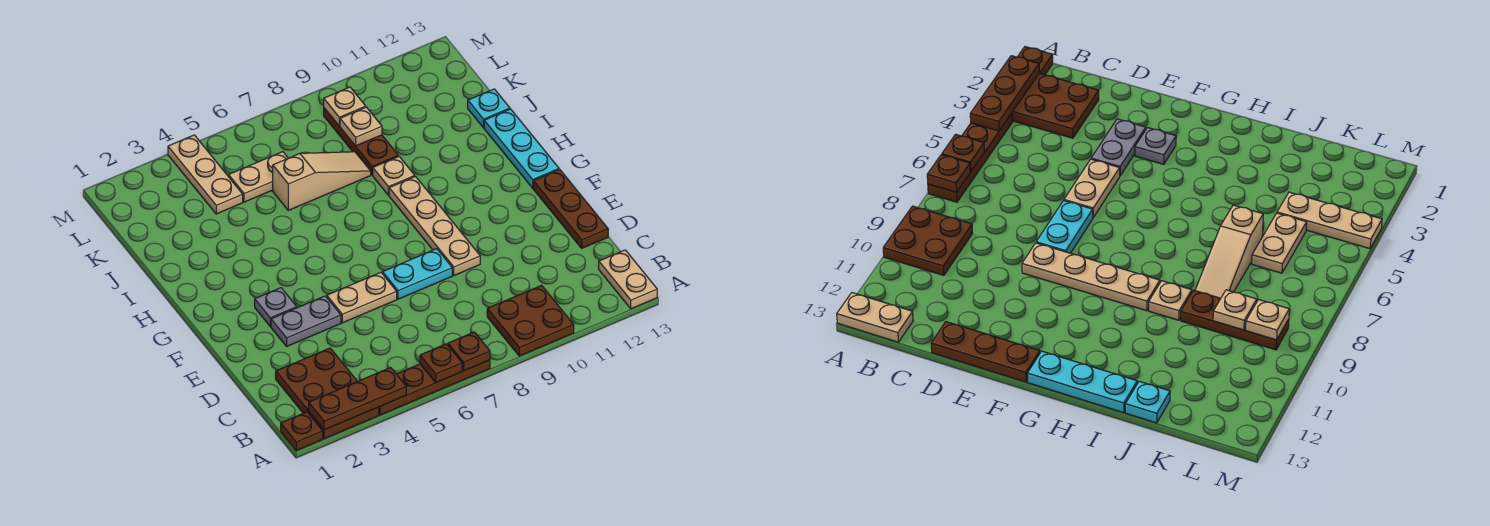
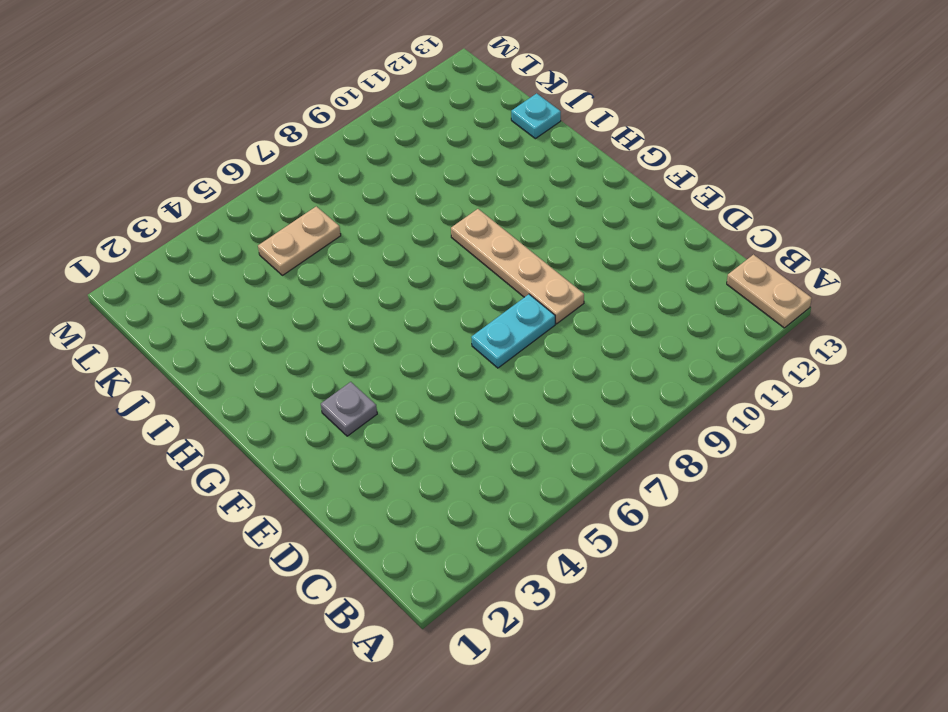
none -> brown plate A1 level 1
none -> brown plate A2:C3 level 1
none -> brown plate A4:A7 level 1

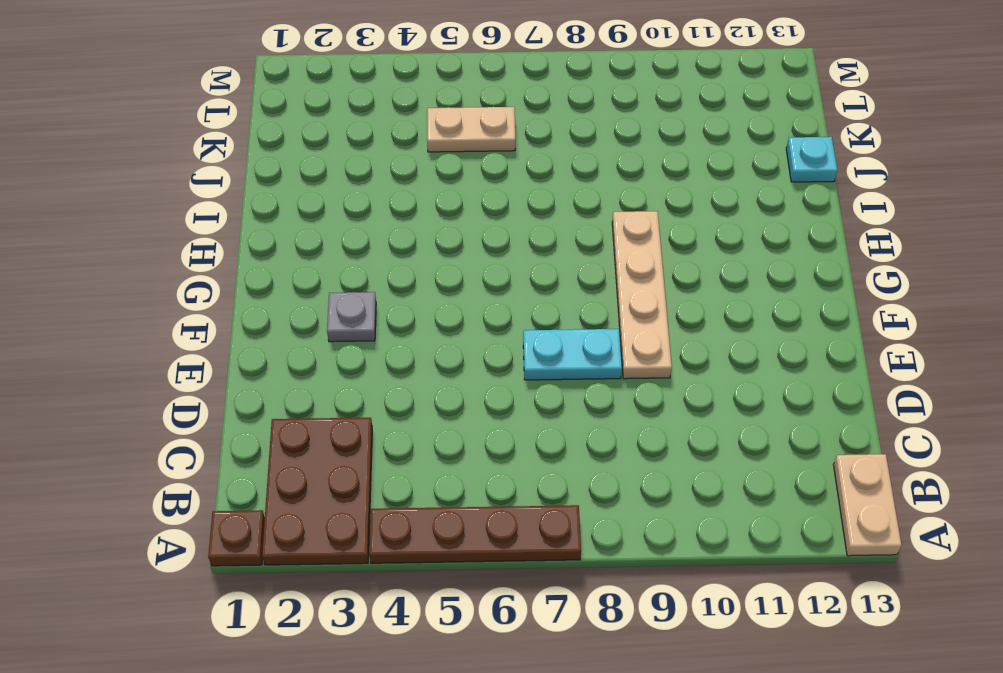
none -> brown plate A9:B10 level 1
none -> brown plate D13:F13 level 1
none -> grey plate E3:E4 level 1

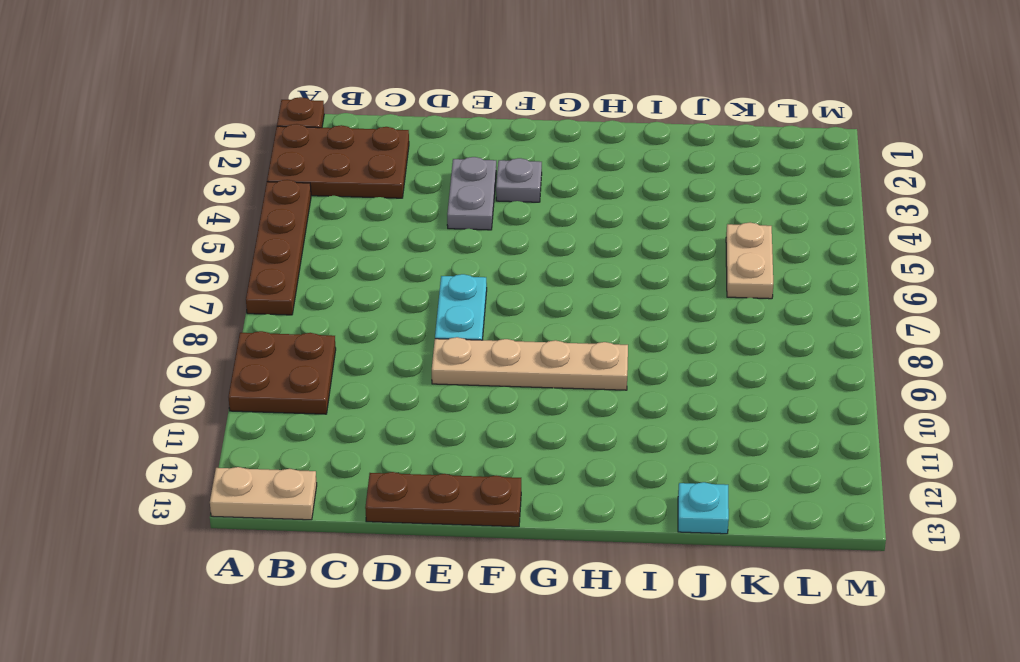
none -> tan plate E5:E6 level 1
none -> cyan plate G13:I13 level 1
none -> tan plate I9 level 1

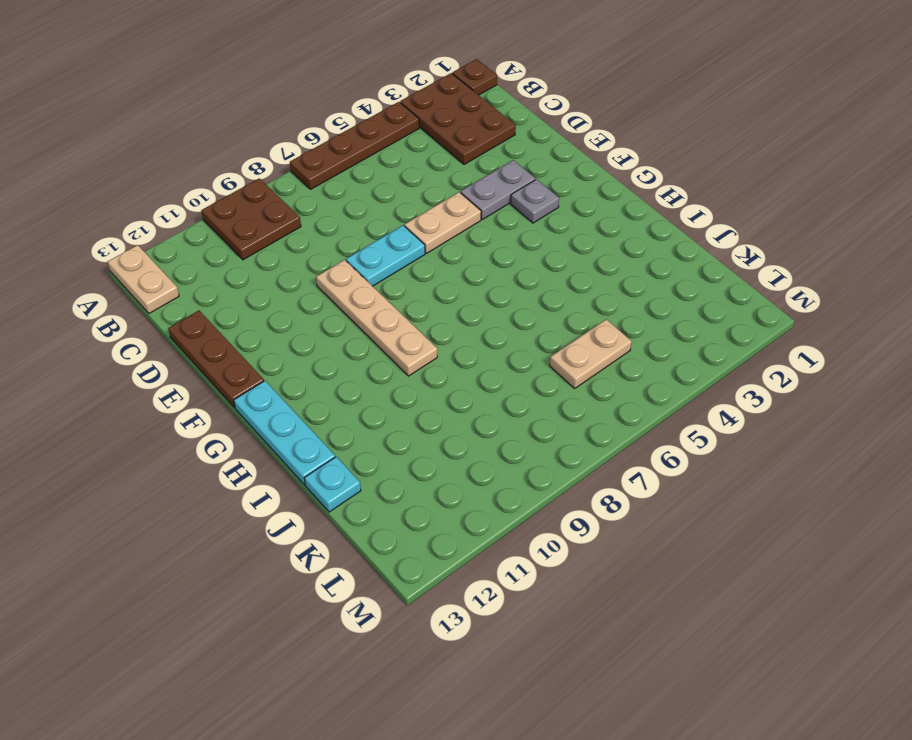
none -> tan plate I9 level 1
none -> tan slope J6:J8 level 1 top 6
none -> brown plate J9:L9 level 1

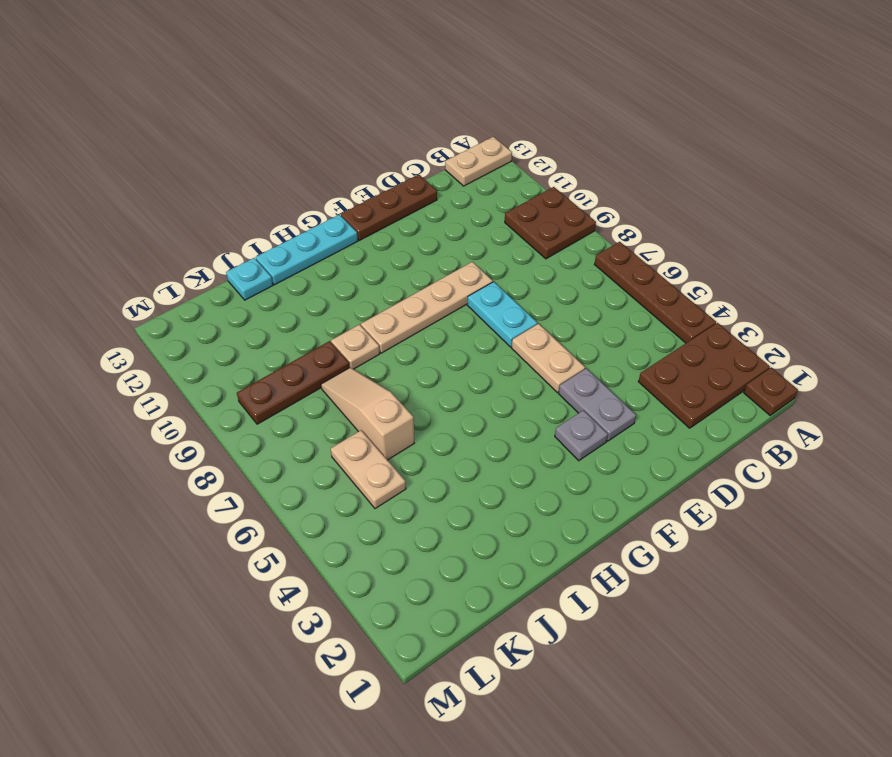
none -> tan plate K4:M4 level 1
none -> brown plate A2:A4 level 2
none -> brown plate A6 level 2

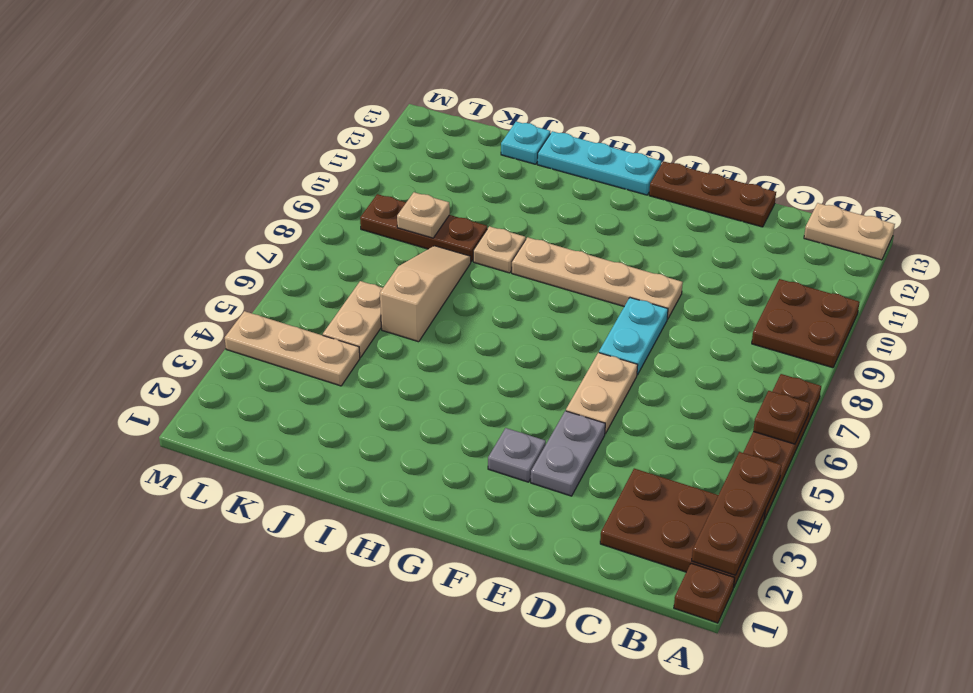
none -> brown plate A7 level 2
none -> tan plate L9 level 2

